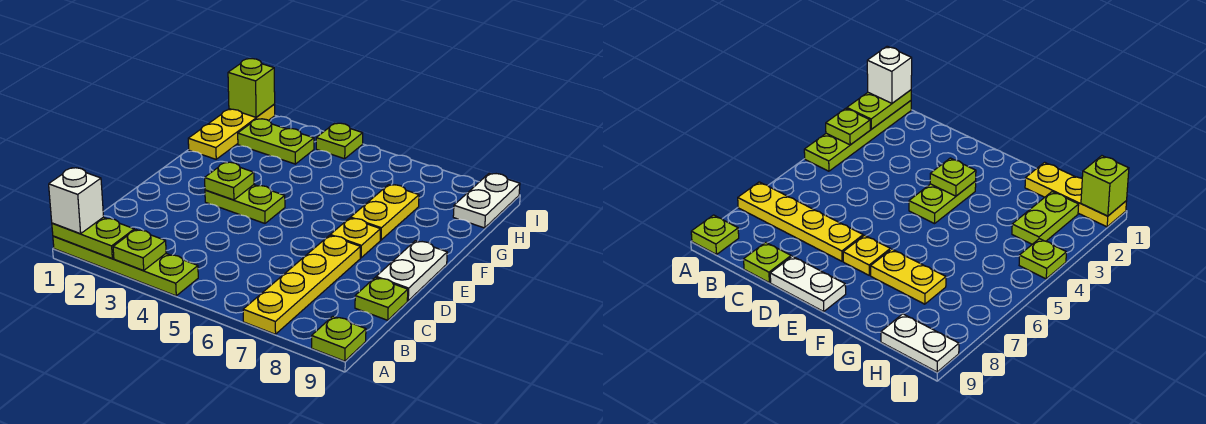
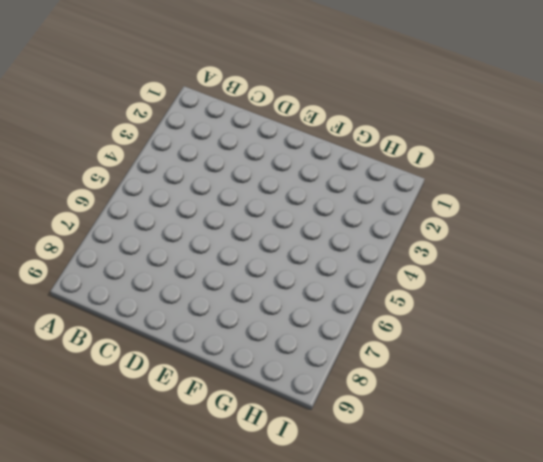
none -> lime plate A1:A4 level 1
none -> yellow plate A7:D7 level 1
none -> lime plate A9 level 1

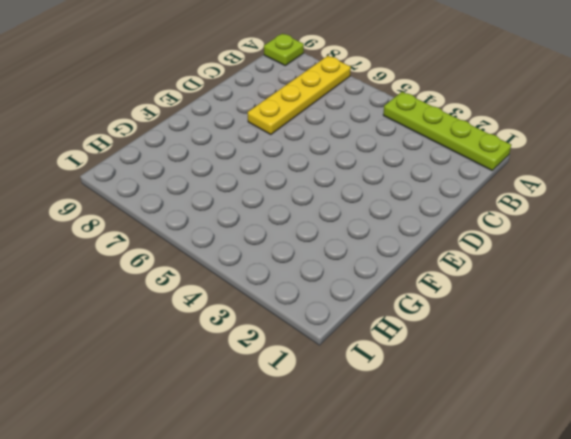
none -> lime plate C9 level 1
none -> white plate D9:E9 level 1
none -> lime plate E3:E4 level 1

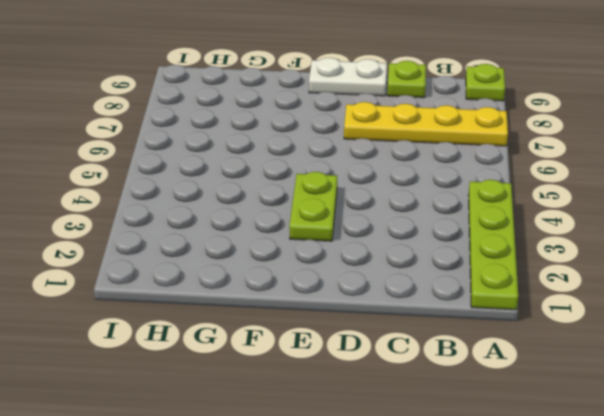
none -> yellow plate E7 level 1
none -> yellow plate F7:G7 level 1
none -> yellow plate G1:I1 level 1

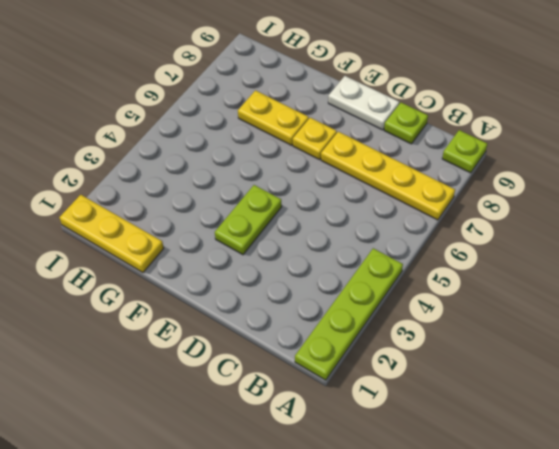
none -> lime plate H2:H3 level 1
none -> white plate H9:I9 level 1
none -> lime plate I4 level 1

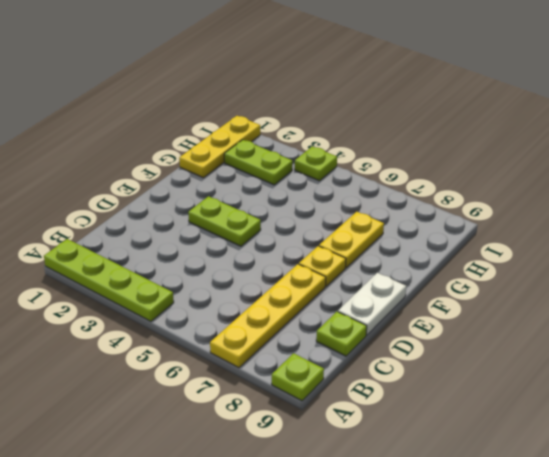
none -> white plate H9:I9 level 1
none -> lime plate A1:A2 level 2
none -> lime plate A3 level 2

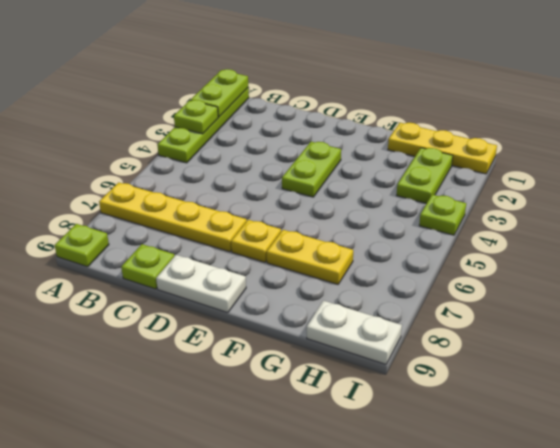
none -> lime plate E3 level 2
none -> lime brick I1 level 2
none -> white brick A1 level 3

